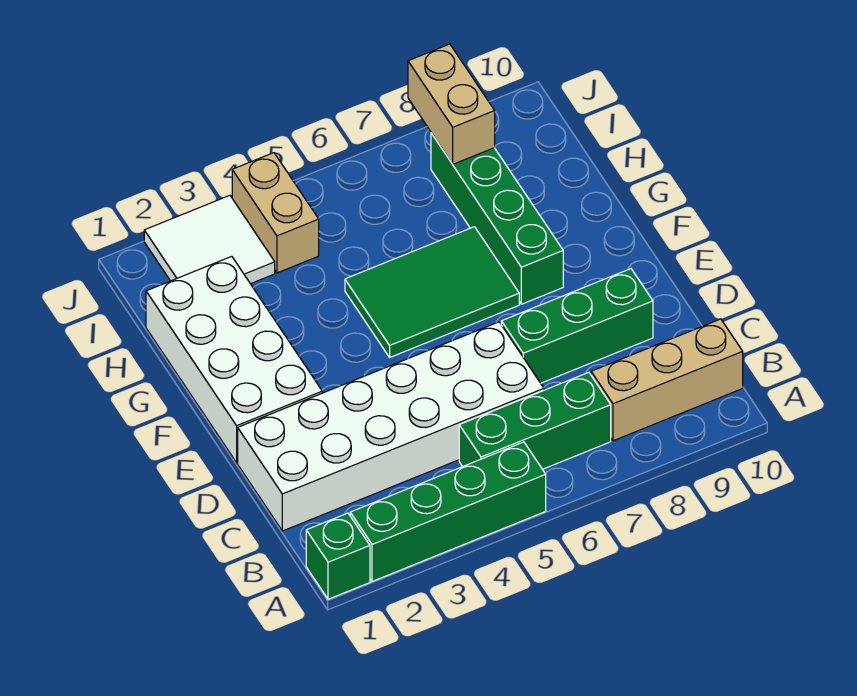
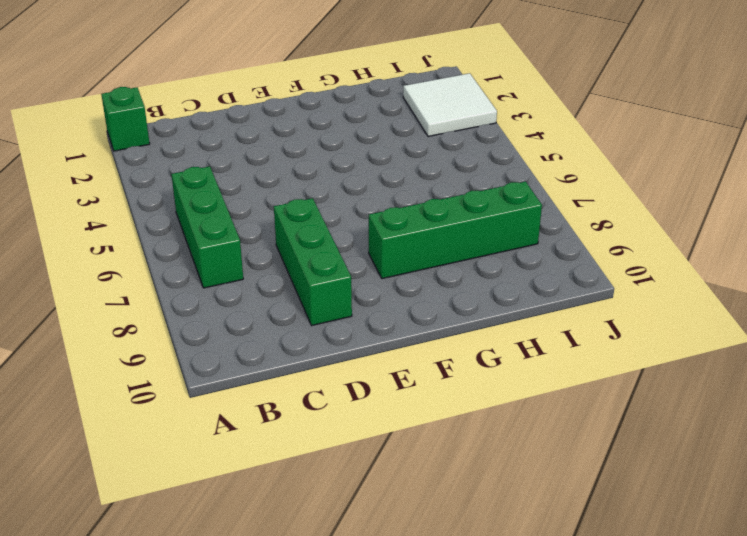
none -> green brick A2:A5 level 1
none -> tan brick B8:B10 level 1
none -> white brick C1:D6 level 1

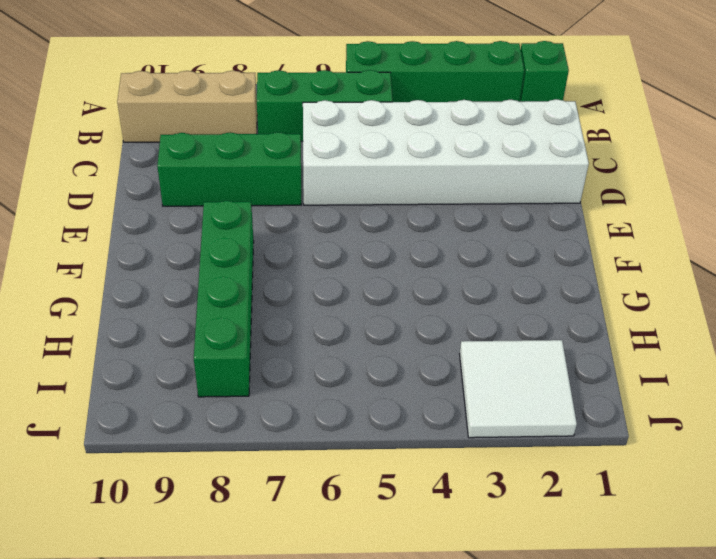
none -> white brick E1:H2 level 1
none -> green tile F5:G7 level 1
none -> tan brick I4:J4 level 1

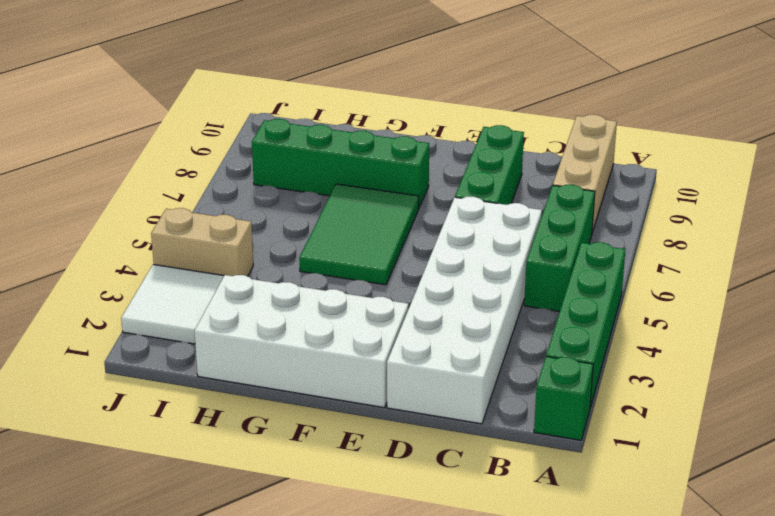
none -> tan brick I8:J8 level 2

